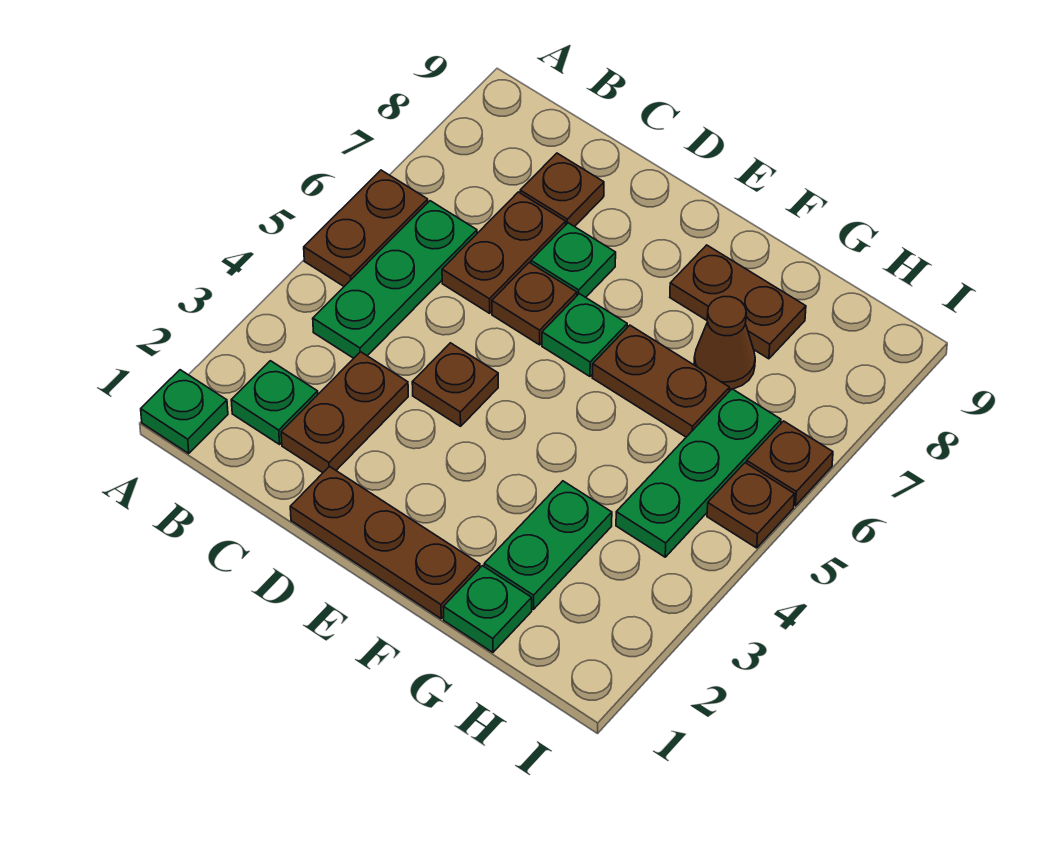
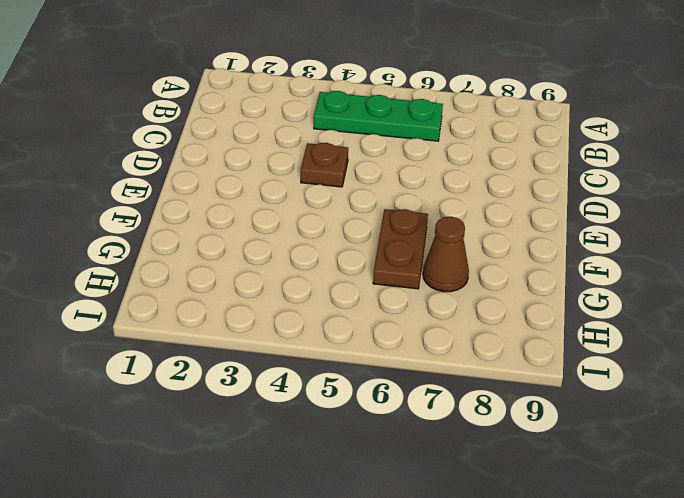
none -> green plate A1 level 1
none -> brown plate A5:A6 level 1
none -> green plate B2 level 1

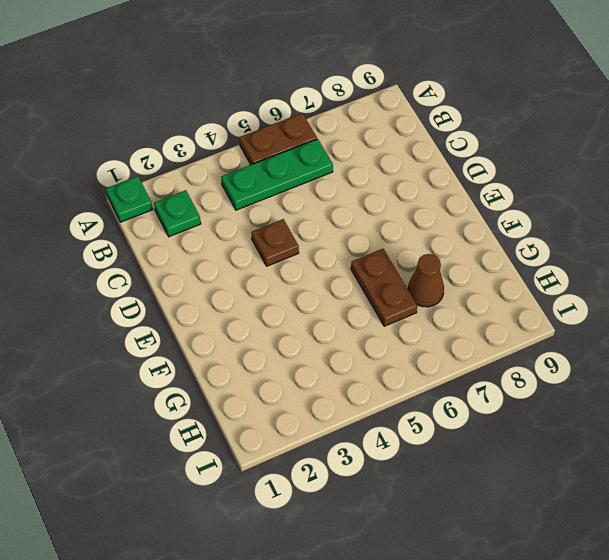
none -> brown plate C2:C3 level 1
none -> brown plate C6:C7 level 1
none -> brown plate C8 level 1

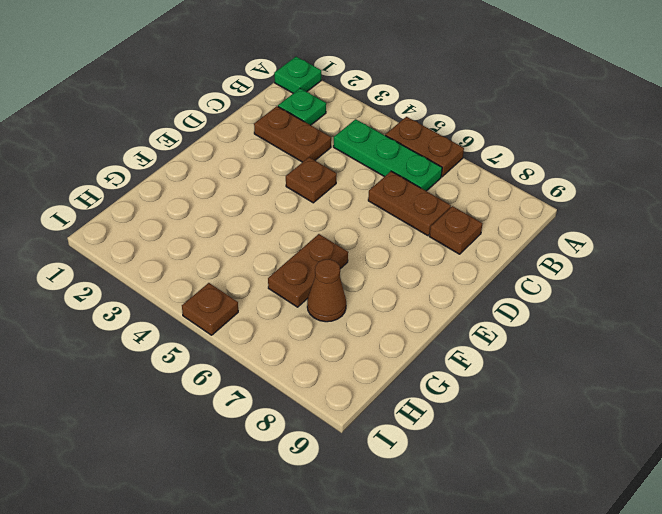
none -> brown plate D1:F1 level 1
none -> brown plate D6 level 1
none -> green plate D7 level 1

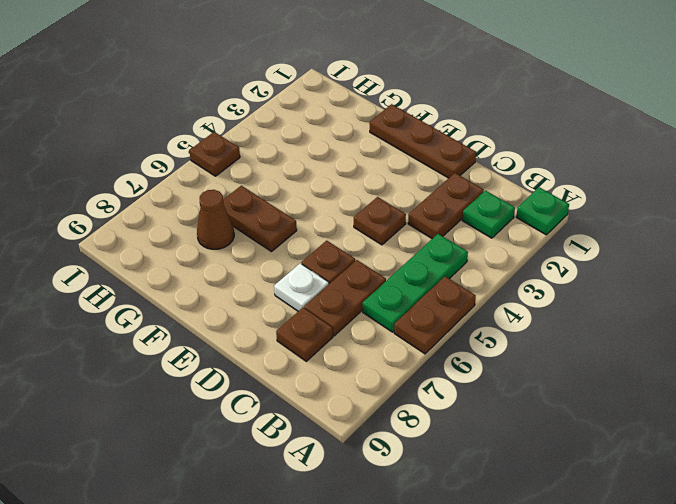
white plate D7 level 1 -> green plate D7 level 1
none -> green plate E6 level 1
none -> brown plate F8:G8 level 1
none -> green plate G1 level 1

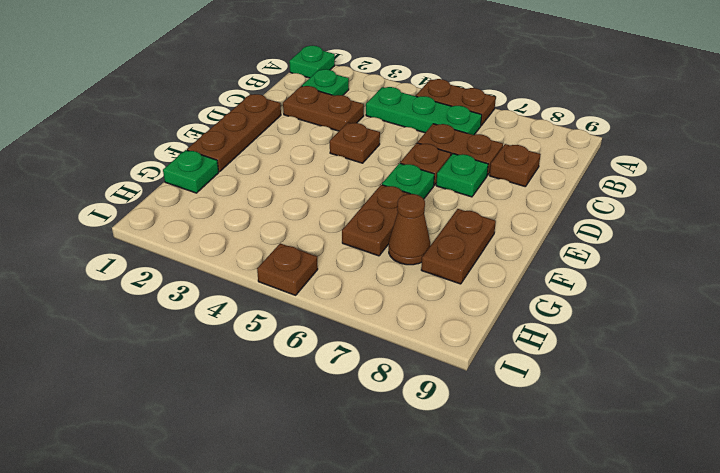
none -> green plate G2:G3 level 1
none -> green plate H4:H6 level 1
none -> brown plate I6 level 1

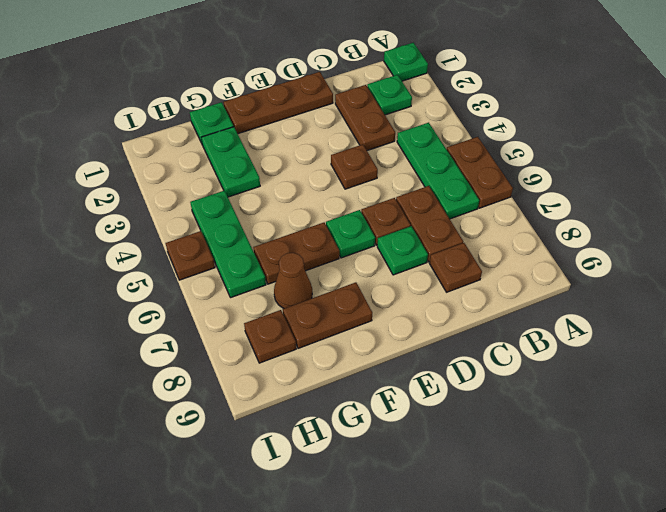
brown plate H8 level 1 -> brown plate I6 level 1

